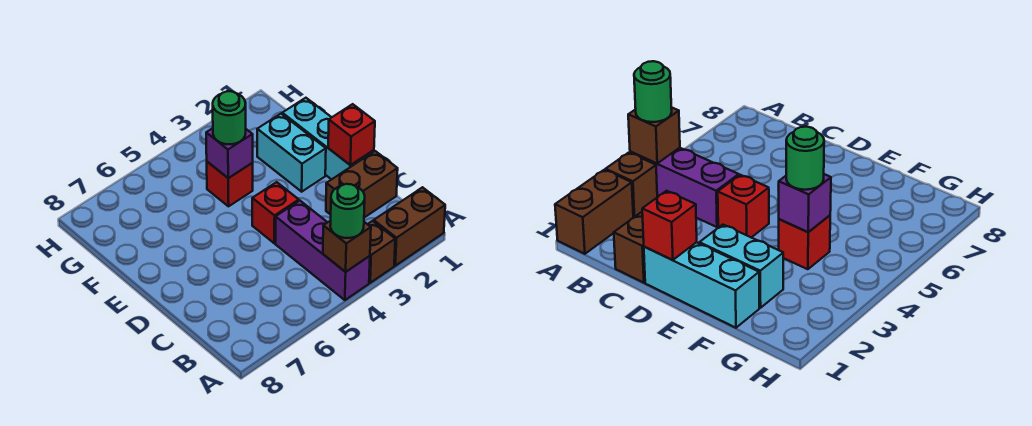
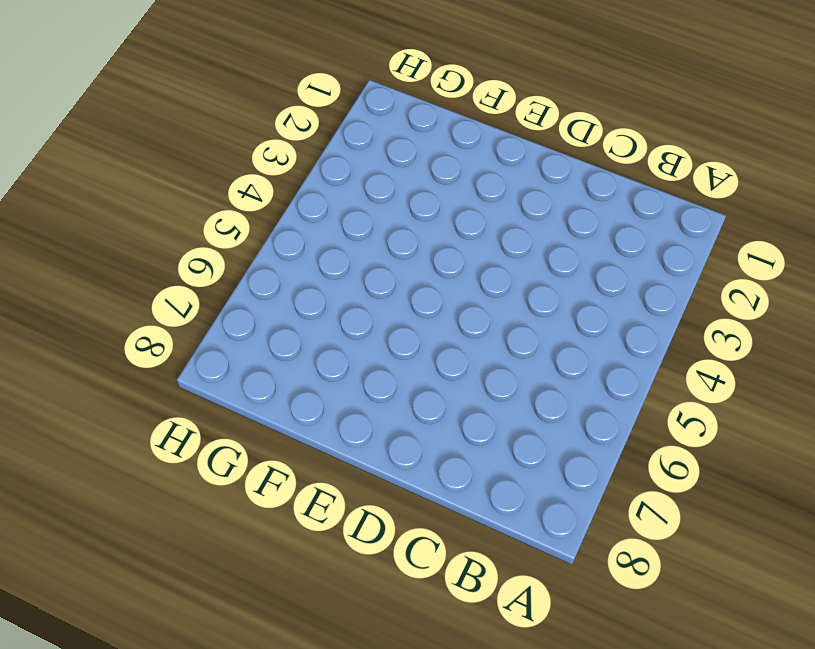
none -> brown brick A1:A2 level 1
none -> brown brick A3 level 1
none -> purple brick A4:C4 level 1

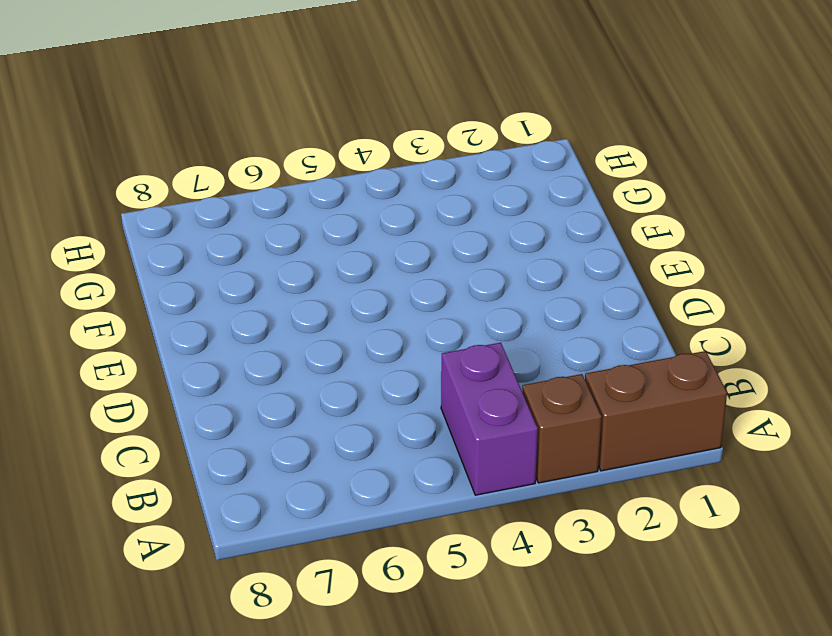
purple brick A4:B4 level 1 -> purple brick A4:C4 level 1
none -> brown brick C1:C2 level 1
none -> cyan brick D1:F1 level 1
none -> red brick D4 level 1

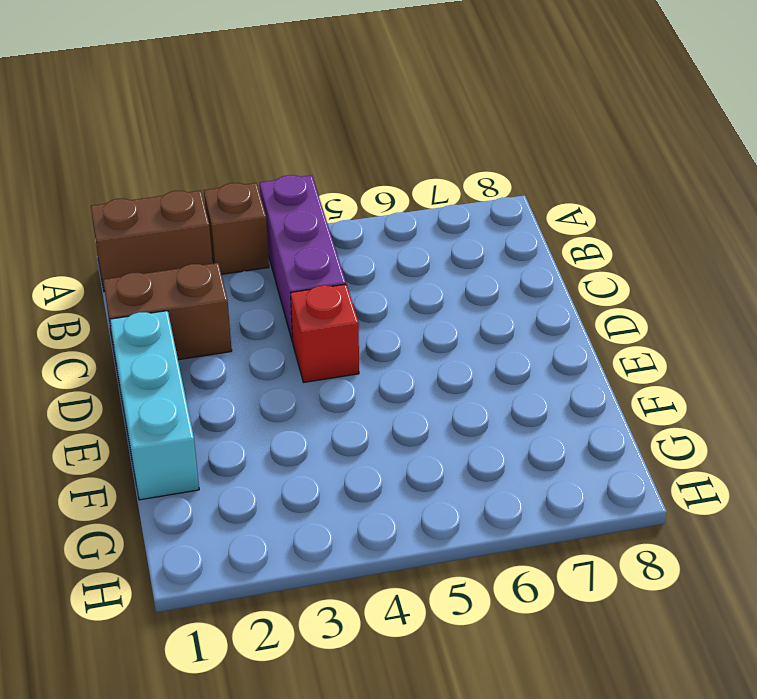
none -> cyan brick E2:F2 level 1
none -> red brick F4 level 1
none -> brown brick A4 level 2

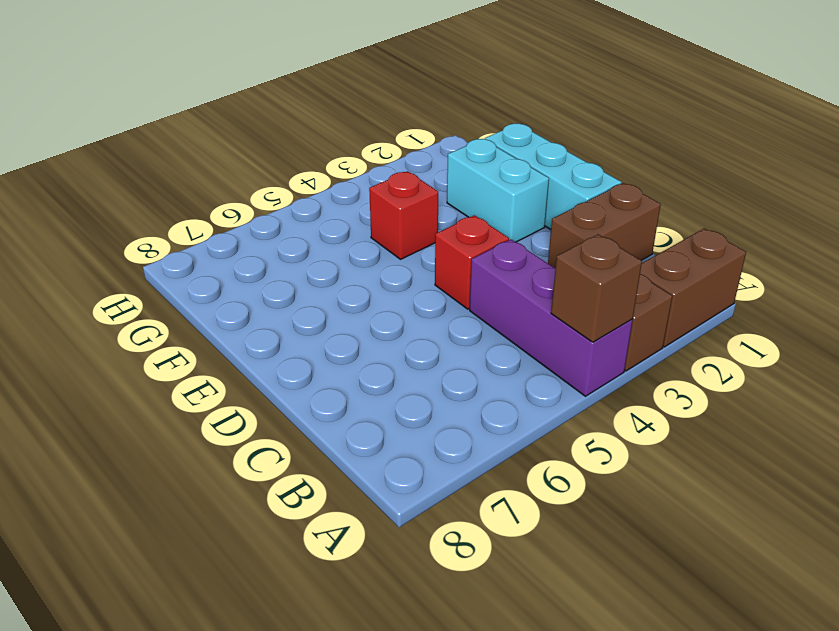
none -> red brick D1 level 2
none -> purple brick F4 level 2
none -> green round brick A4 level 3

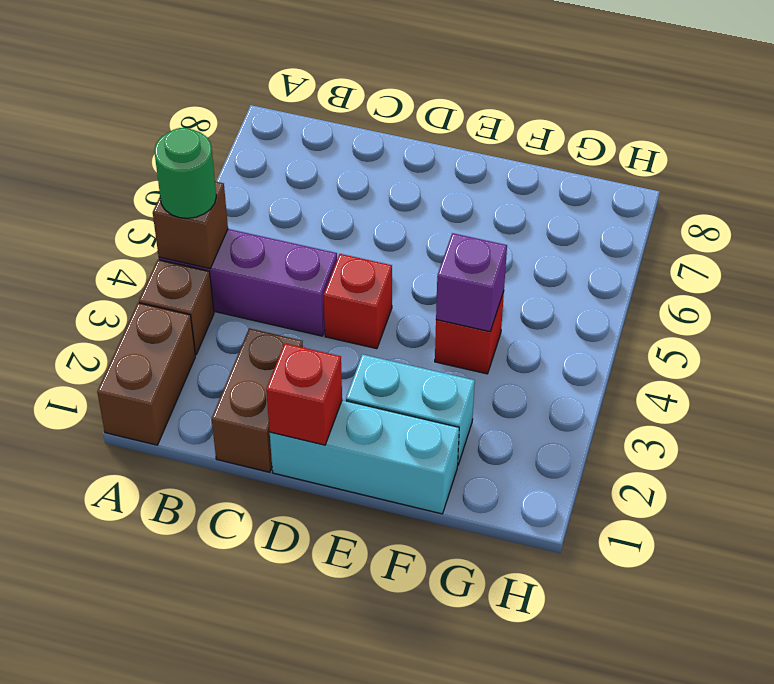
none -> green round brick F4 level 3

